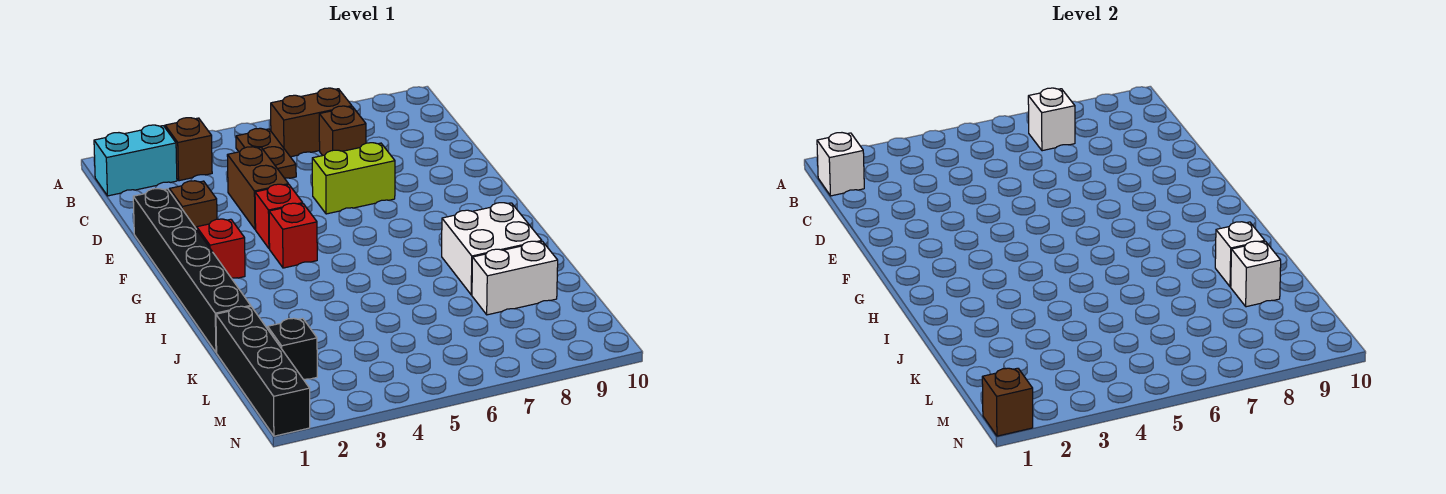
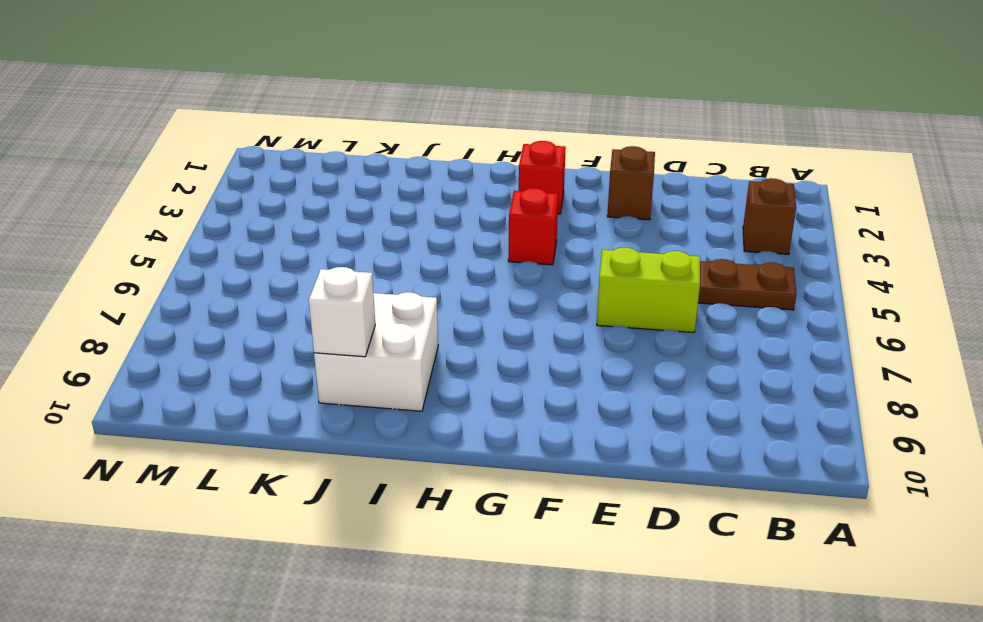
lime brick D6:E6 level 1 -> lime brick E6:E7 level 1
none -> cyan brick B1:B2 level 1
none -> brown brick B6:B7 level 1
none -> brown brick C7 level 1

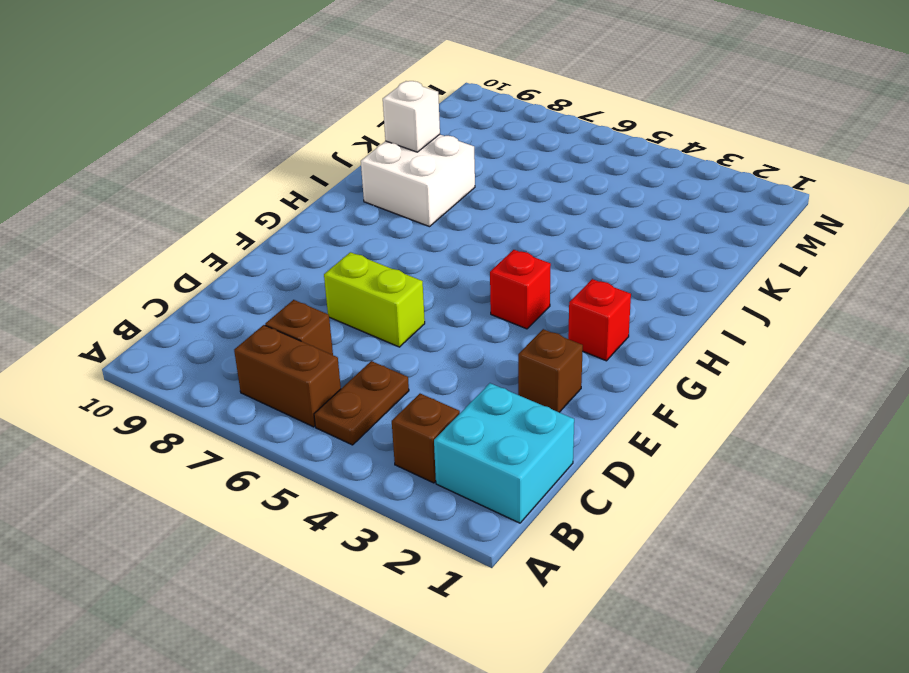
cyan brick B1:C2 level 1 -> cyan brick B1:B2 level 1
none -> brown brick D4:E4 level 1
none -> black brick E1:J1 level 1
none -> red brick F4 level 1

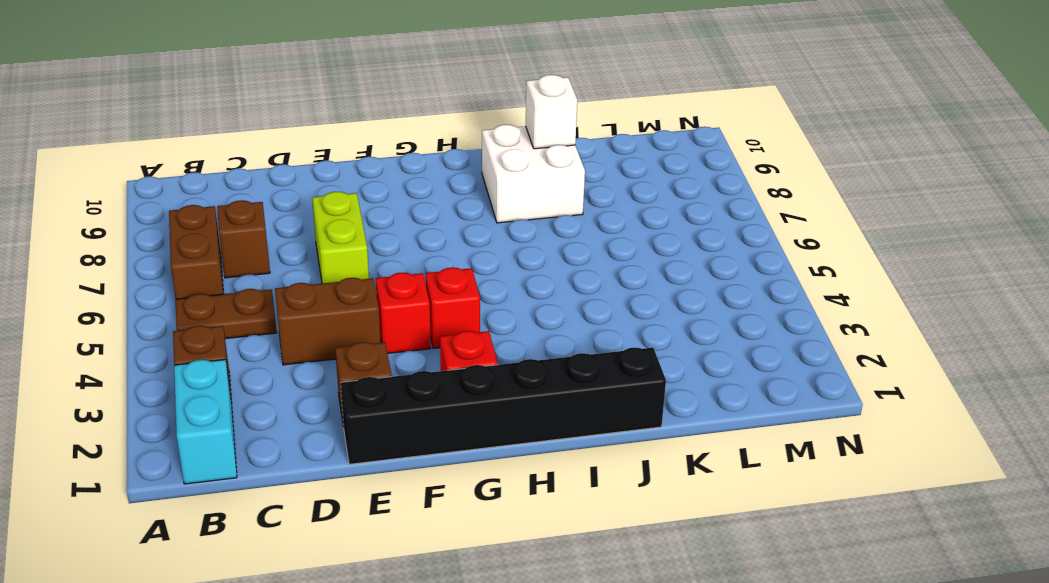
none -> black brick K1:N1 level 1
none -> white brick K8:K9 level 1
none -> black brick L2 level 1

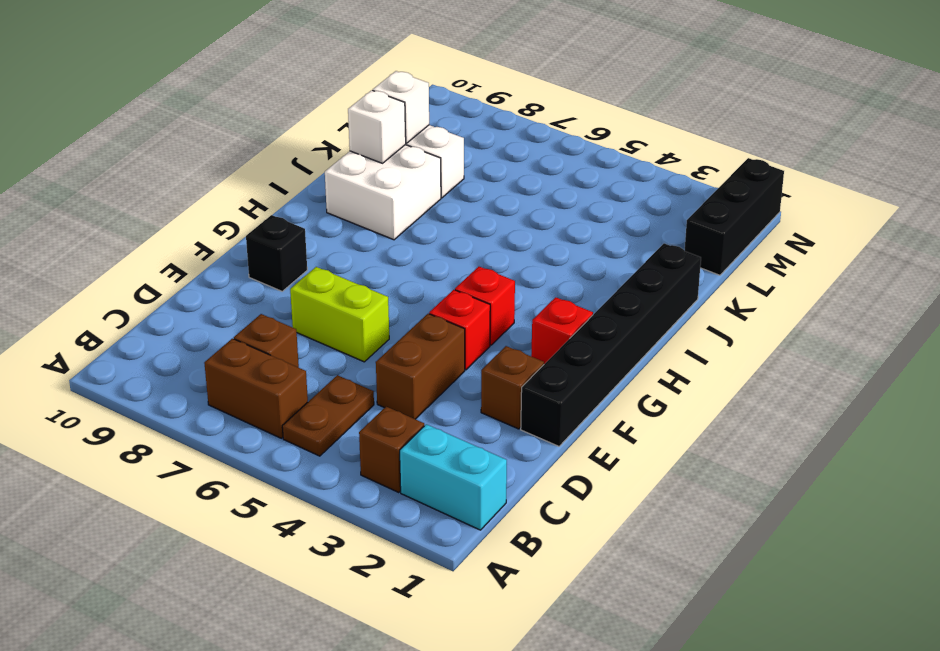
black brick F9 level 1 -> black brick L2 level 1
black brick L1:N1 level 1 -> black brick K1:N1 level 1
none -> white brick B1 level 2
none -> white brick B7 level 2
none -> brown brick N1 level 2

